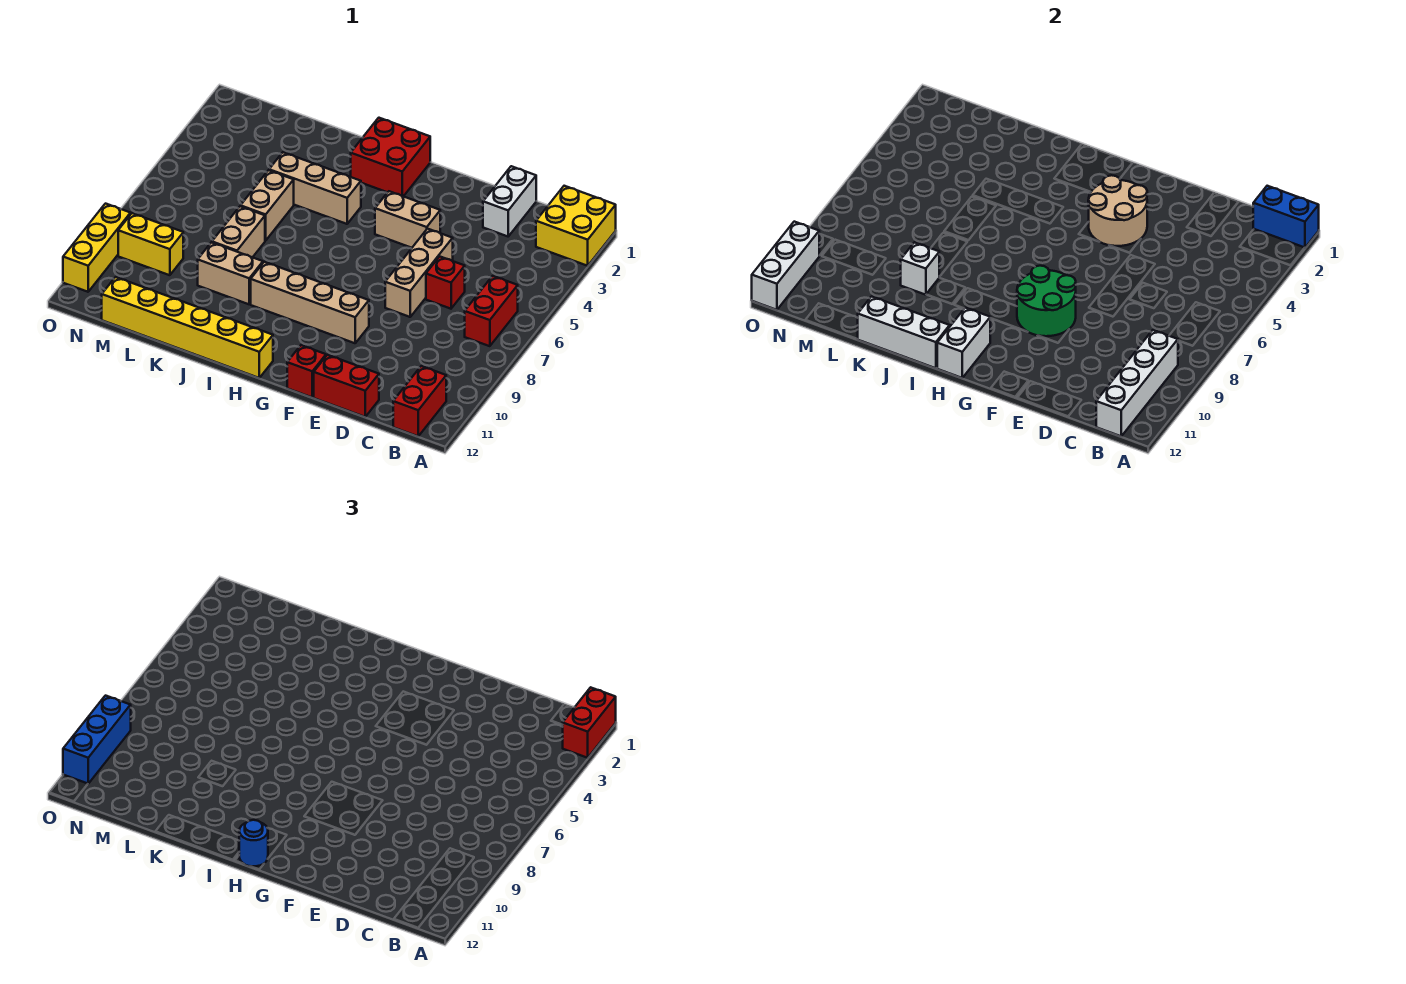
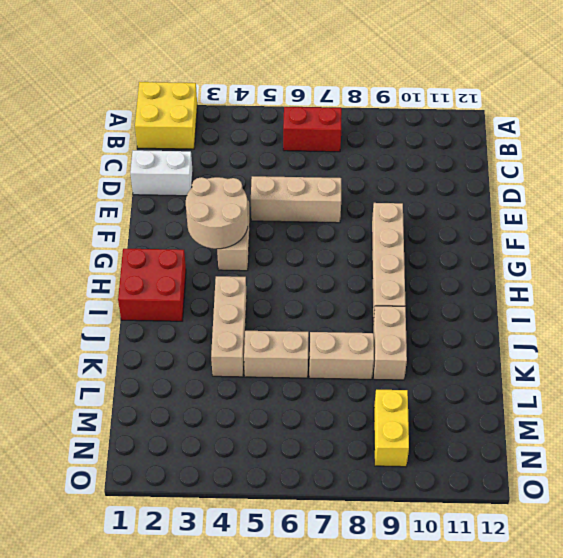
none -> red brick B11:B12 level 1
none -> red brick D6 level 1
none -> red brick D12:E12 level 1

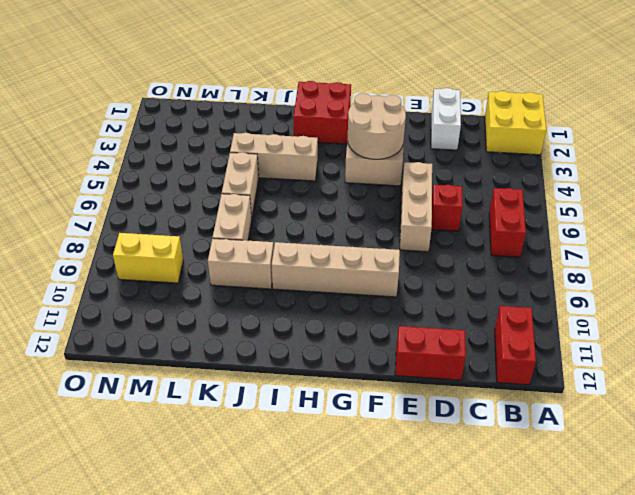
none -> red brick F12 level 1
none -> yellow brick H12:M12 level 1
none -> yellow brick O9:O11 level 1

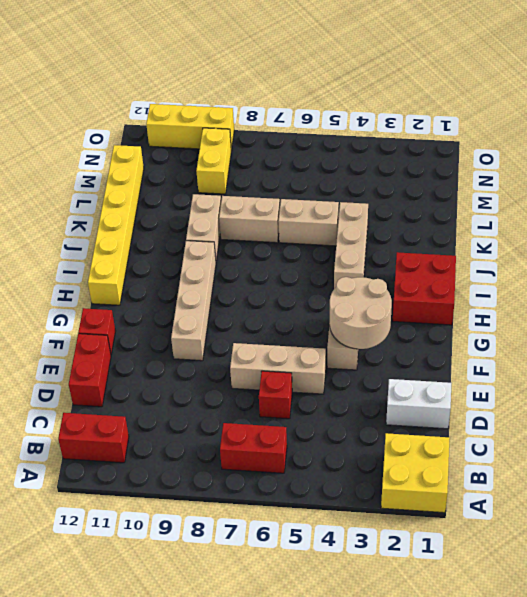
none -> blue brick A1:B1 level 2
none -> white brick B9:B12 level 2
none -> green round brick F8:G9 level 2

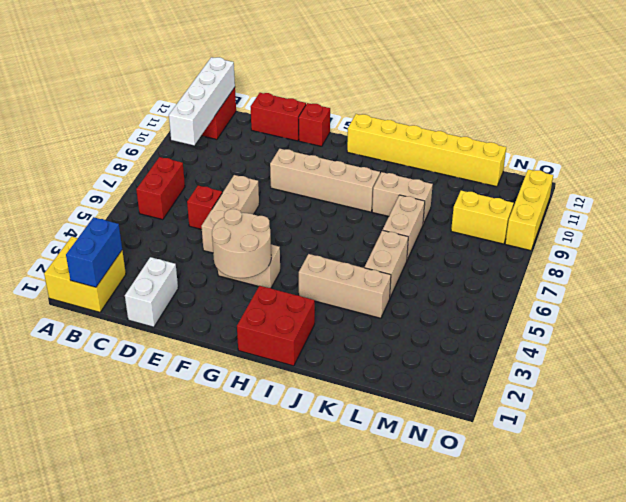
blue brick B1:B2 level 2 -> blue brick A1:B1 level 2
none -> green round brick F8:G9 level 2
none -> white brick H11:H12 level 2
none -> white brick I12:K12 level 2

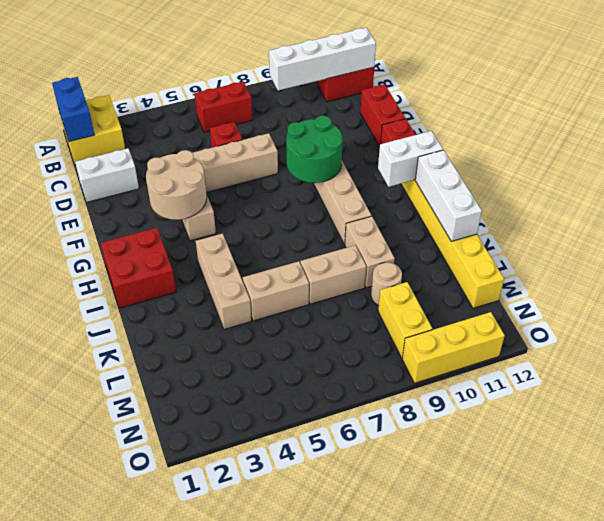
tan round brick L9 level 1 -> none
none -> white brick K9 level 2
none -> white brick O10:O12 level 2
none -> red brick A1:A2 level 3

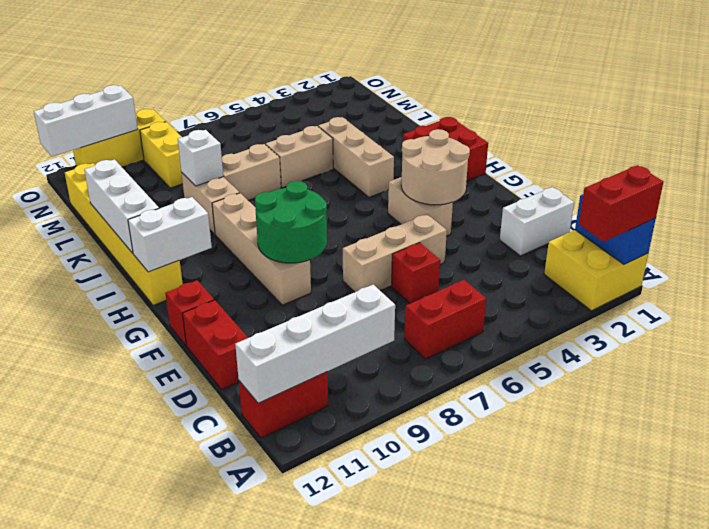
none -> blue round brick H12 level 3
none -> blue brick O9:O11 level 3

